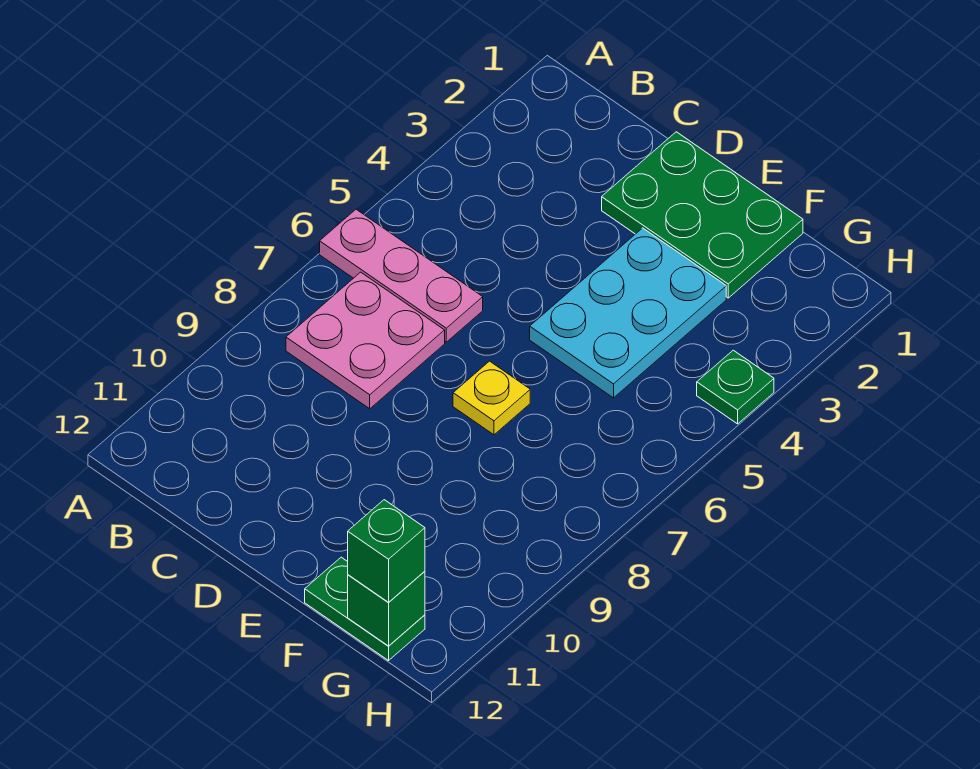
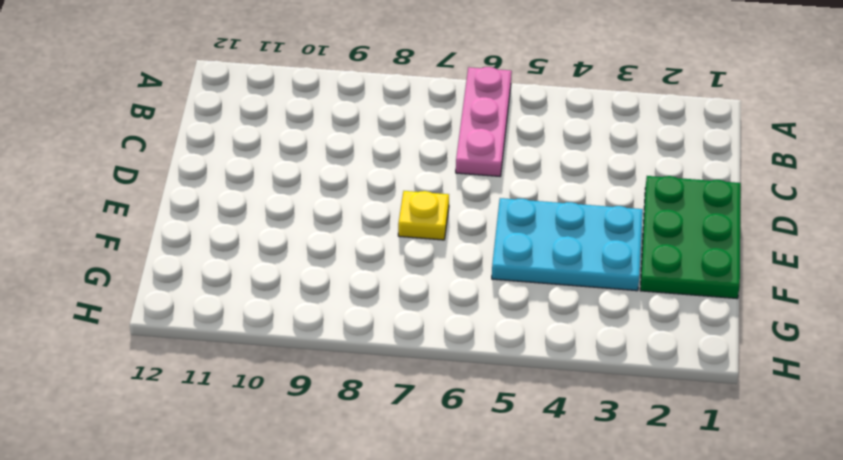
none -> pink plate B7:C8 level 1
none -> green plate F12:G12 level 1

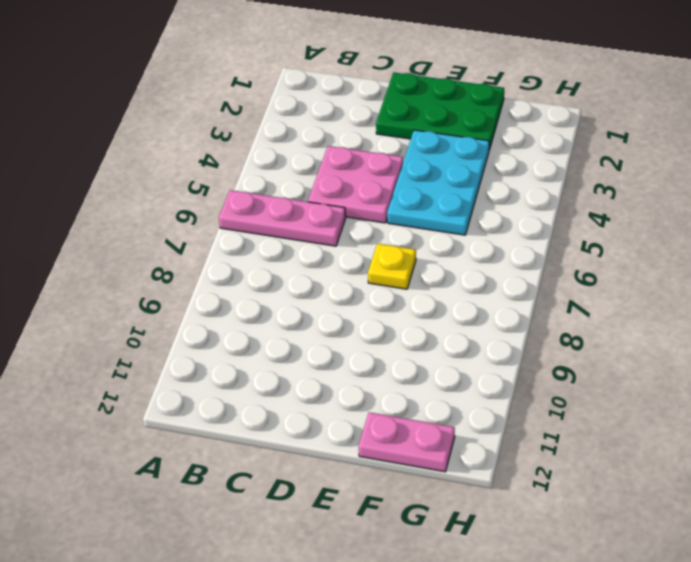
pink plate C4:D5 level 1 -> pink plate B7:C8 level 1
pink plate F12:G12 level 1 -> green plate F12:G12 level 1
none -> green plate H4 level 1
none -> green brick G12 level 2

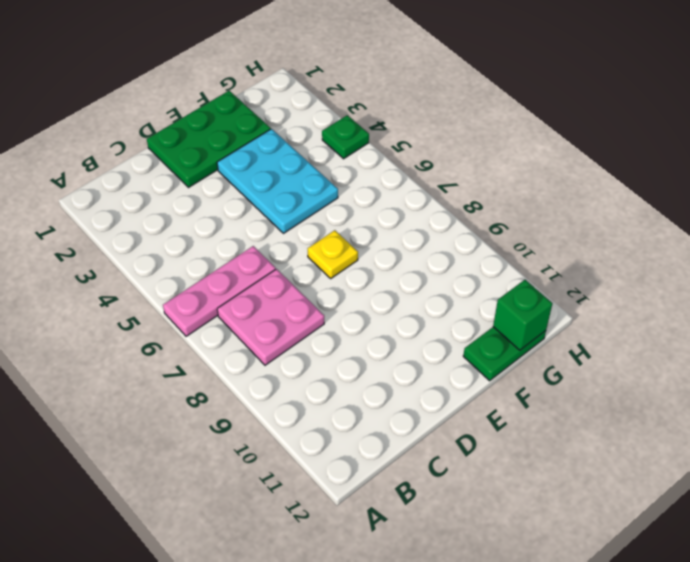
none -> green brick G12 level 3

